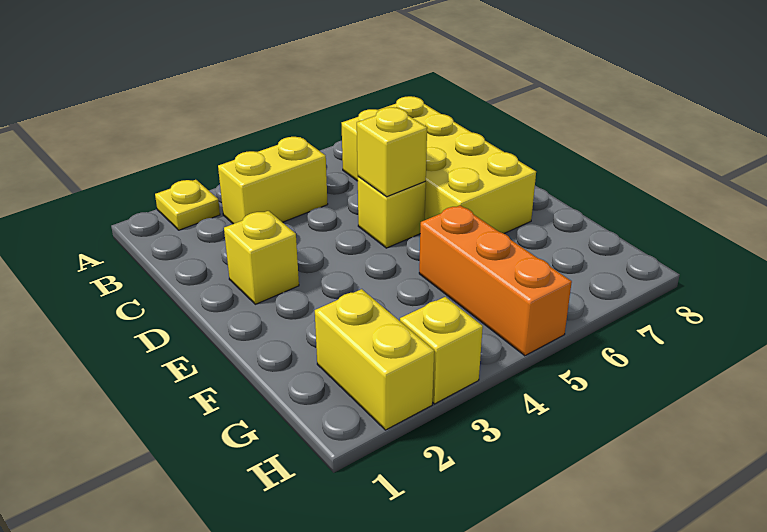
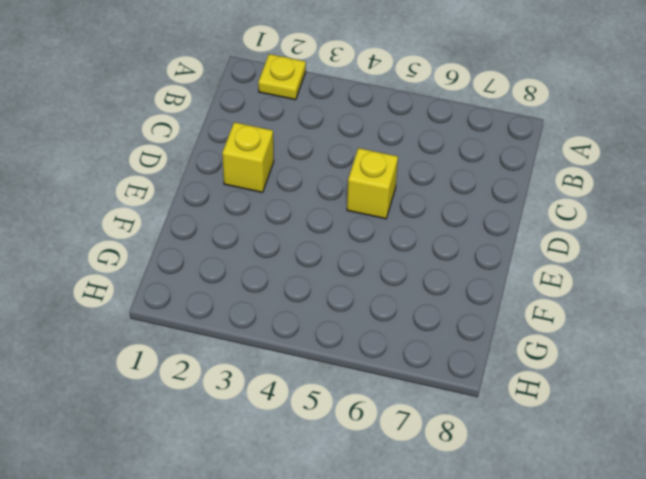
none -> yellow brick B3:B4 level 1
none -> yellow brick B6:E7 level 1

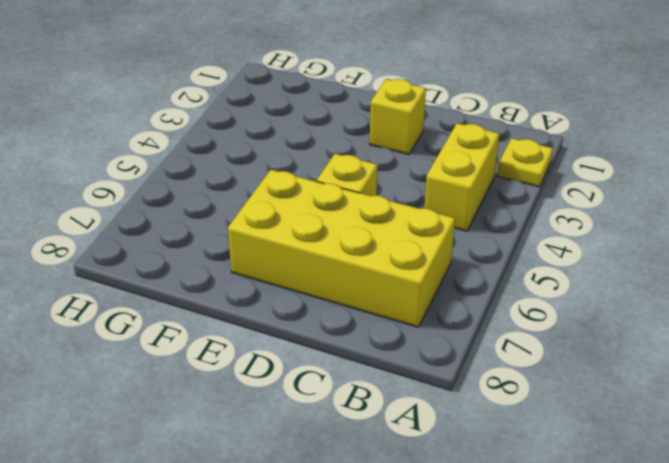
none -> orange brick F5:H5 level 1
none -> yellow brick G2:H2 level 1

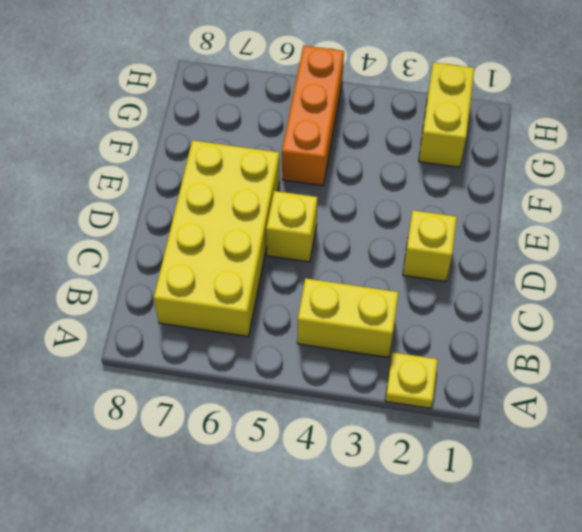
none -> yellow brick H3 level 1
none -> yellow brick D5 level 2

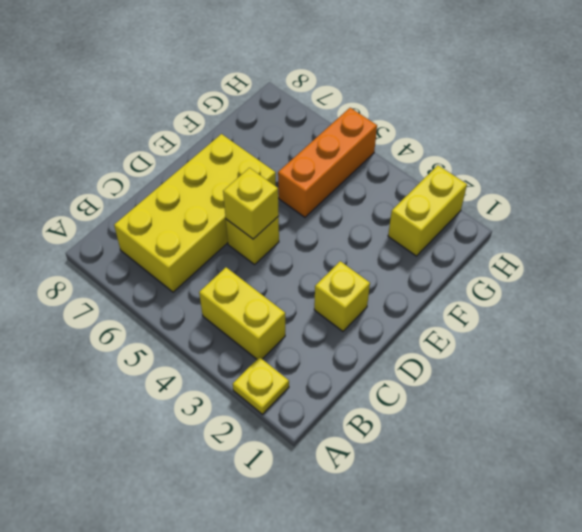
none -> yellow brick H3 level 1

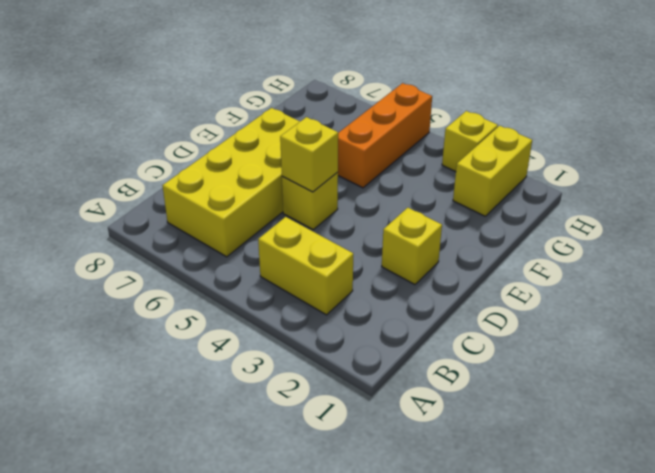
none -> yellow plate A2 level 1

